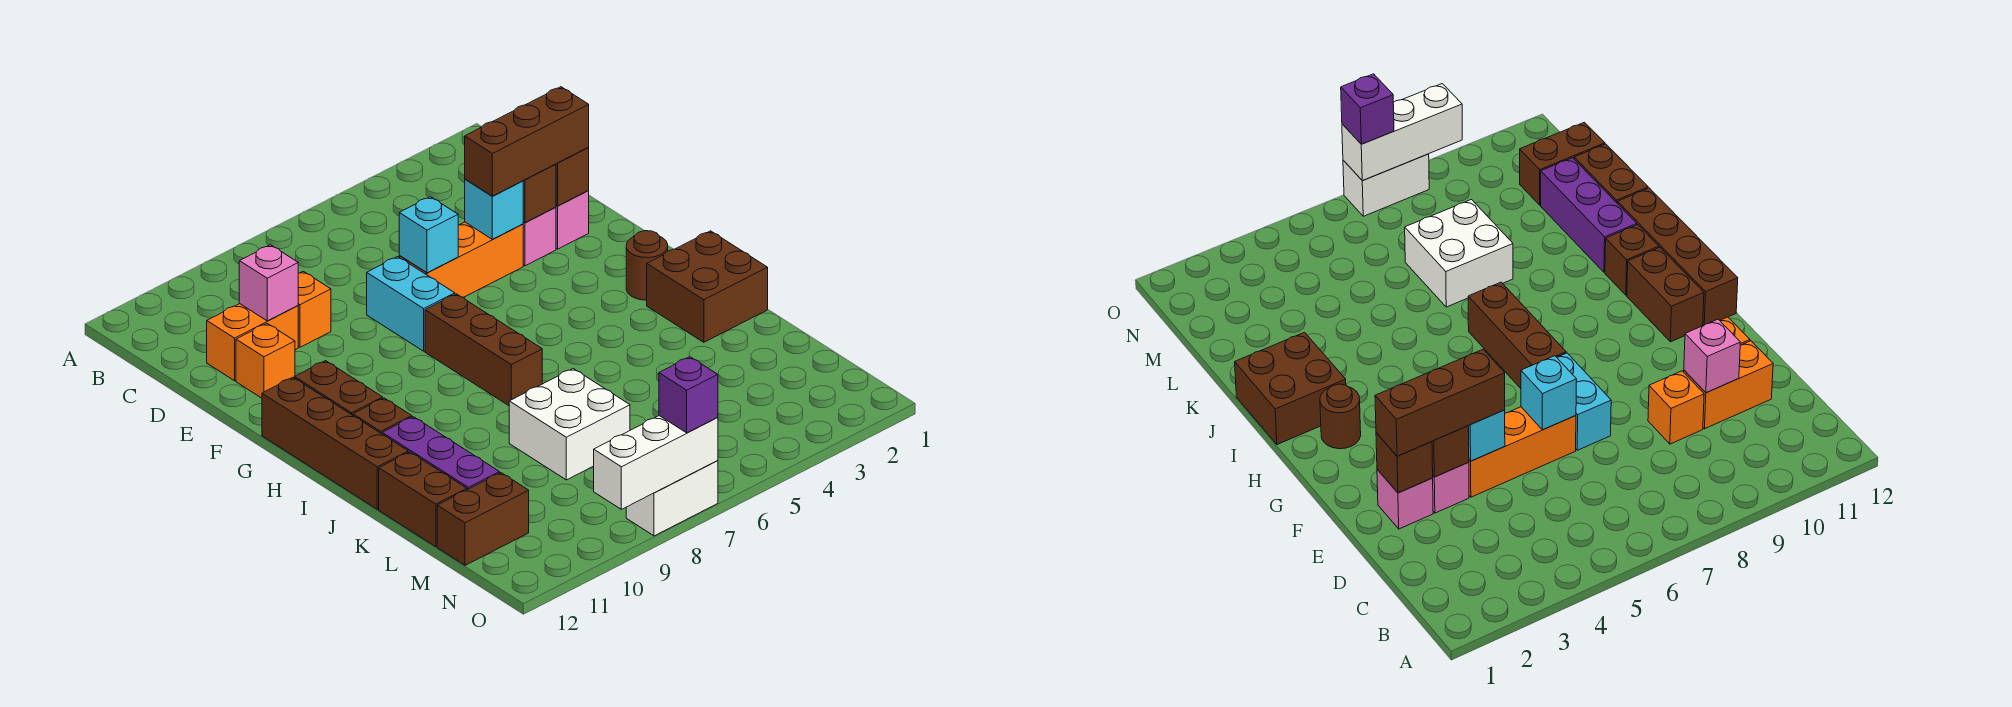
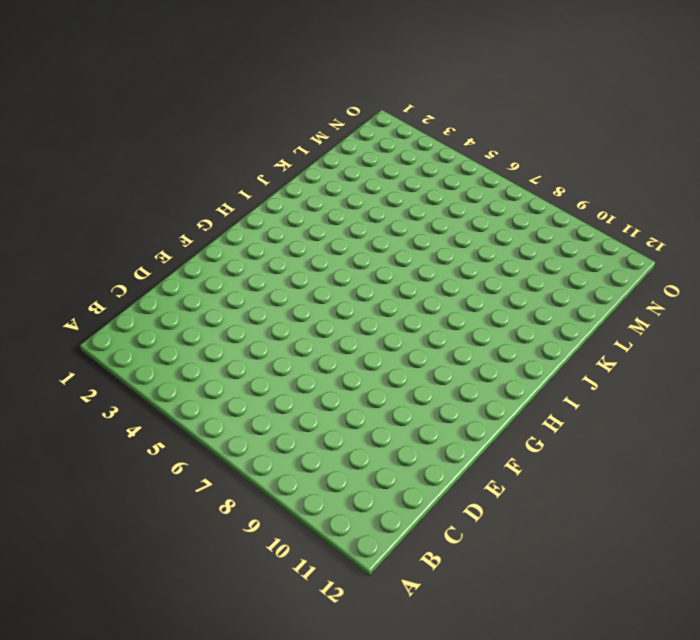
none -> orange brick D9 level 1
none -> orange brick D10:D11 level 1
none -> pink brick E2 level 1

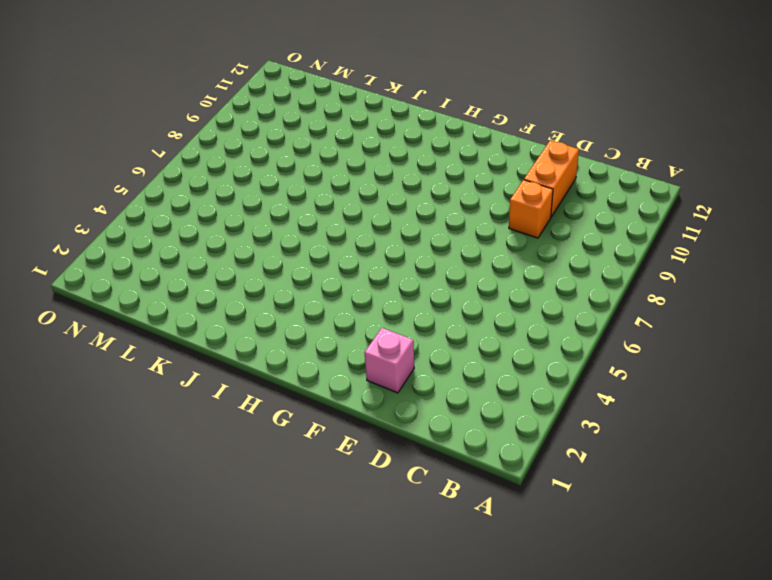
none -> pink brick E3 level 1
none -> orange brick E4:E6 level 1
none -> cyan brick E7:F7 level 1

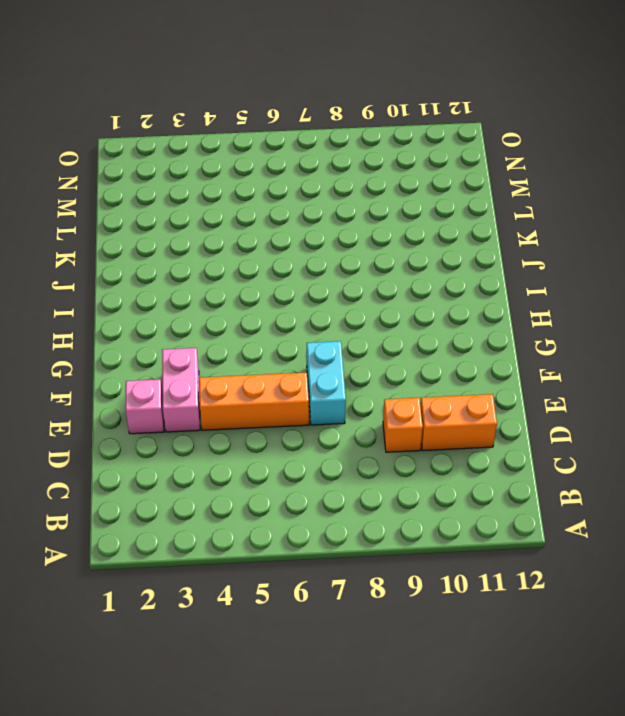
pink brick E3:F3 level 1 -> pink brick E3 level 1
none -> orange brick E11 level 1
none -> brown brick G7:I7 level 1
none -> brown brick G11:H11 level 1

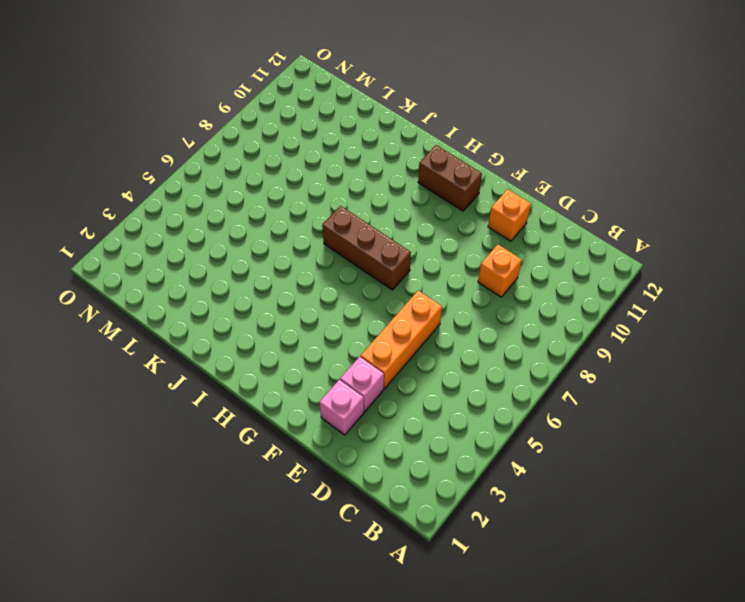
none -> orange brick D10:D11 level 1
none -> cyan brick E7:F7 level 1
none -> brown brick G12:J12 level 1

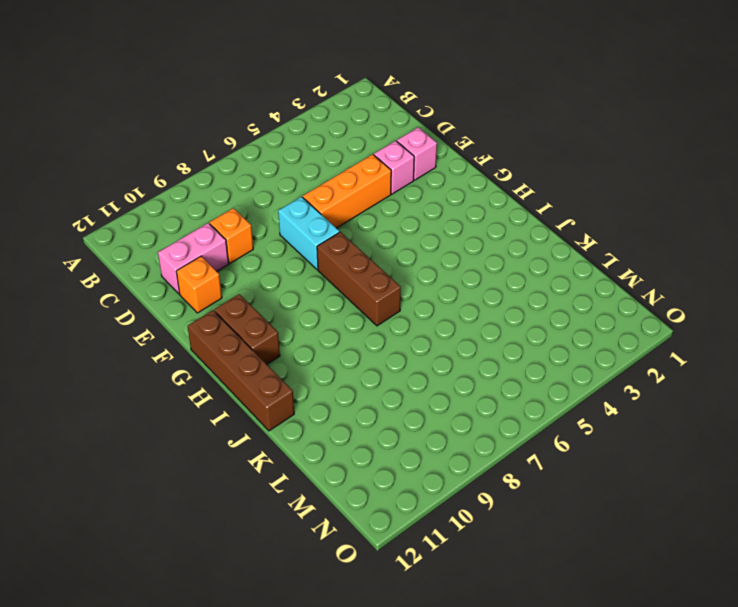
pink brick D10:D11 level 1 -> orange brick D10:D11 level 1
none -> brown round brick H2 level 1
none -> brown brick I1:J2 level 1
none -> brown brick I11 level 1

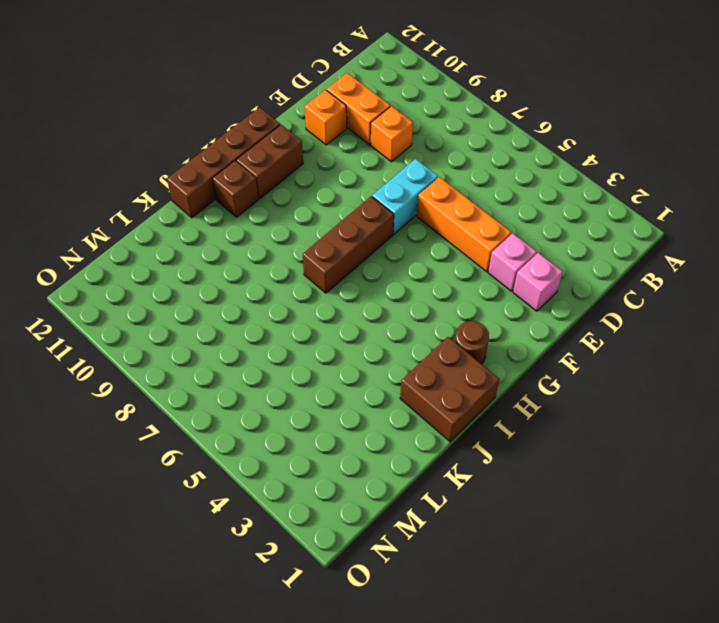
none -> purple brick J11:L11 level 1
none -> white brick K7:L8 level 1
none -> brown brick K12:L12 level 1

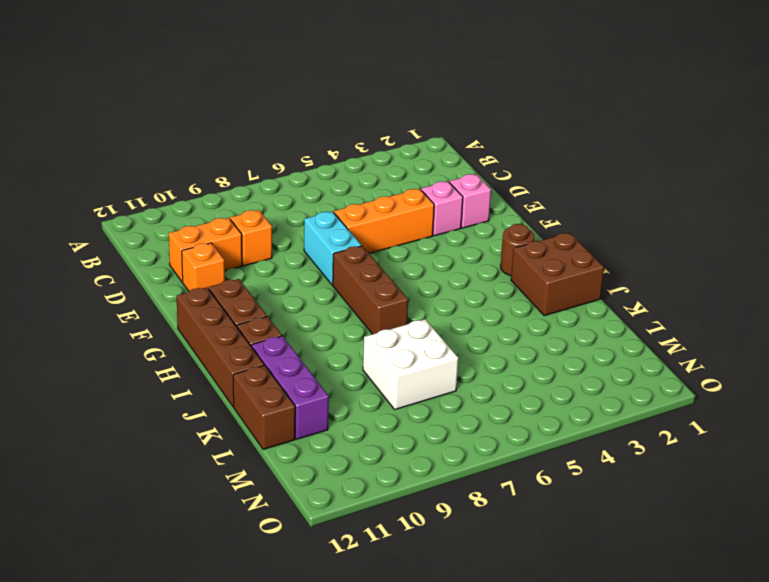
none -> brown brick M11:M12 level 1
none -> white brick O7:O8 level 1
none -> pink brick D10 level 2

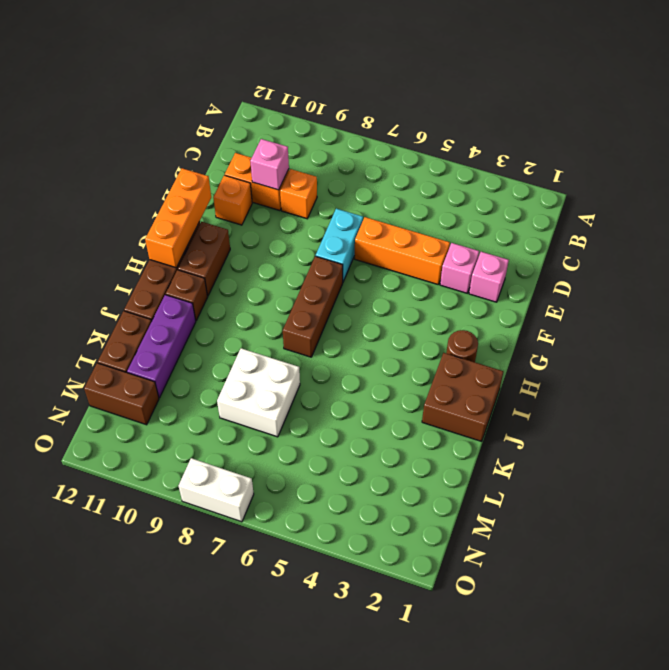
orange brick F12:H12 level 2 -> none
none -> brown brick E2 level 2
none -> brown brick E3 level 2
none -> cyan brick E4 level 2

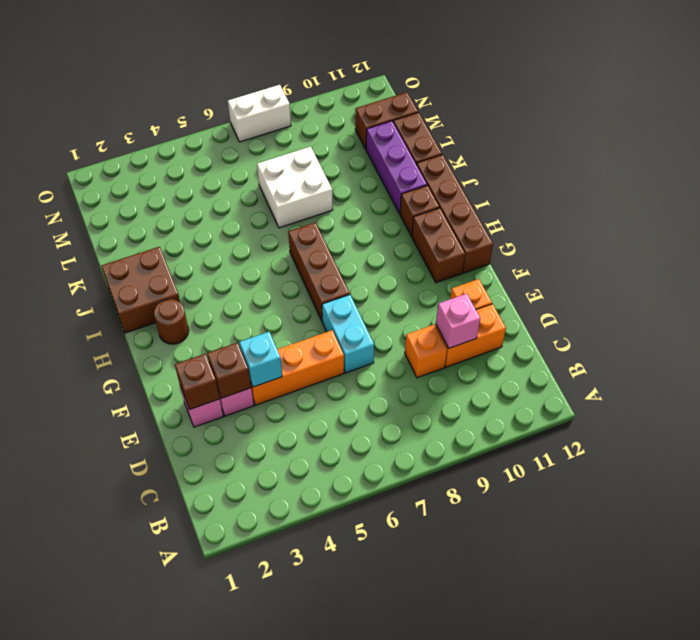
none -> cyan brick E6 level 2
none -> white brick O7:O9 level 2
none -> brown brick E2:E4 level 3

